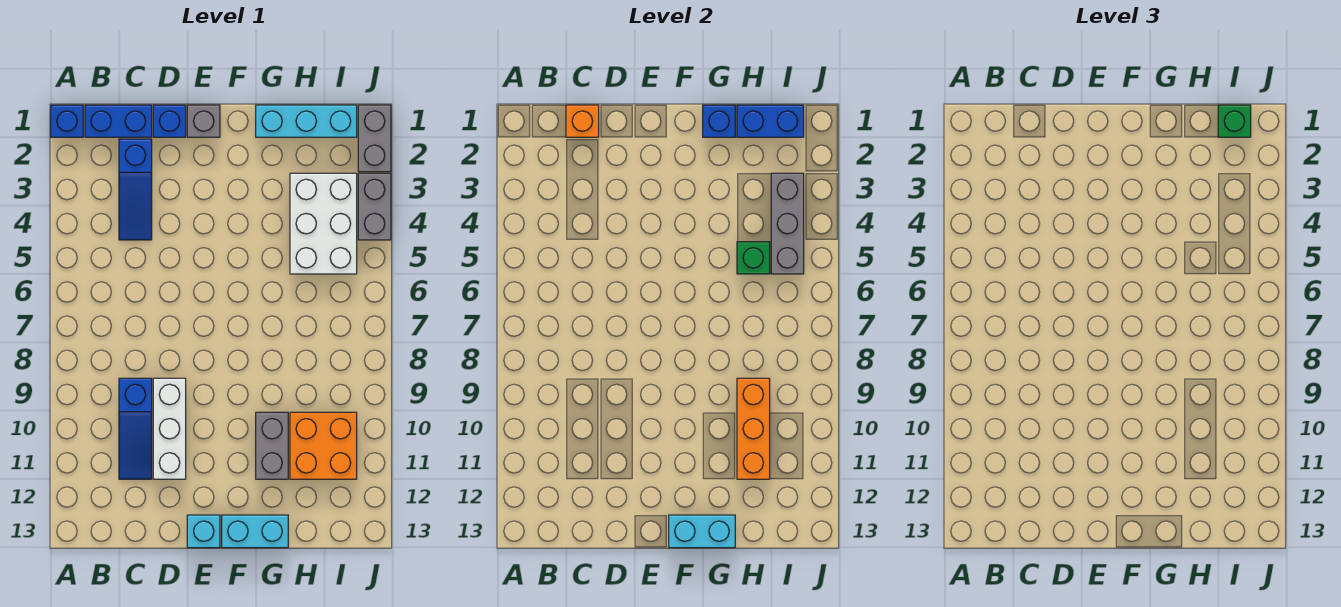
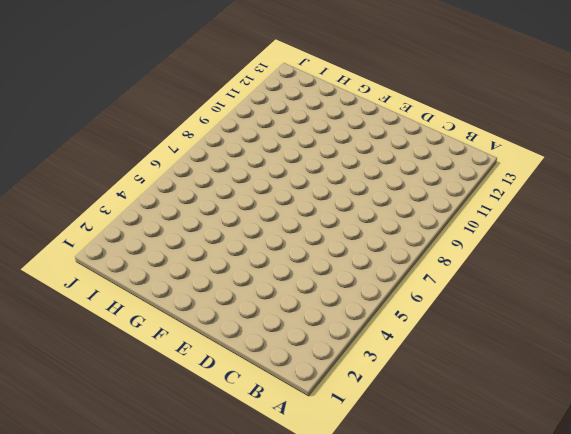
none -> blue brick A1 level 1
none -> blue brick B1:C1 level 1
none -> blue slope C2:C4 level 1 top 2

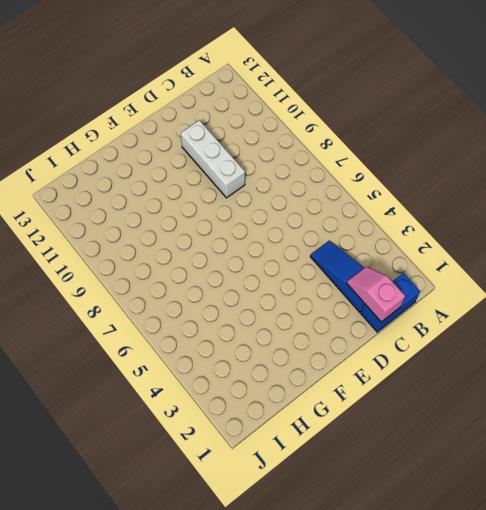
pink slope C1:C2 level 2 top 1 -> orange brick C1 level 2
none -> blue brick A1 level 1
none -> blue slope C9:C11 level 1 top 9
none -> blue brick D1 level 1

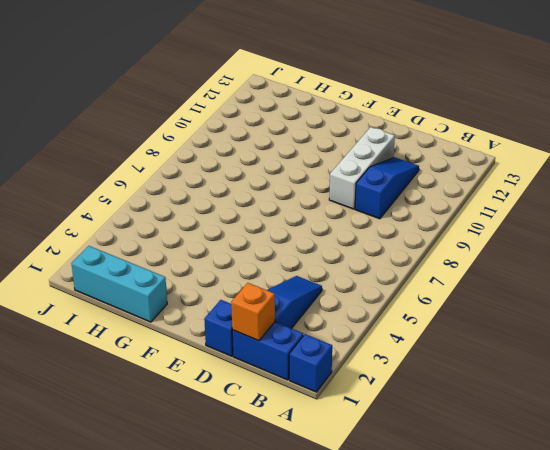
none -> grey brick E1 level 1
none -> cyan brick E13 level 1
none -> cyan brick F13:G13 level 1

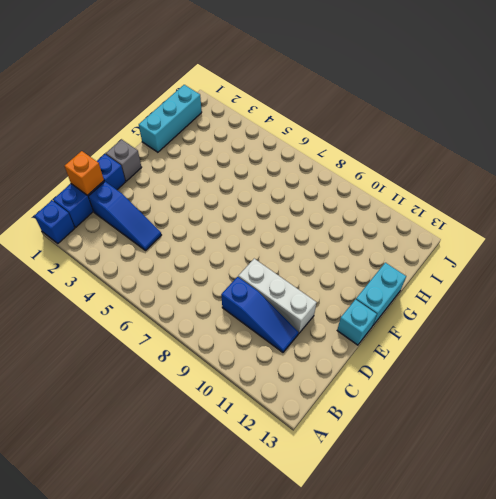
none -> grey brick G10:G11 level 1
none -> white brick H3:I5 level 1
none -> orange brick H10:I11 level 1

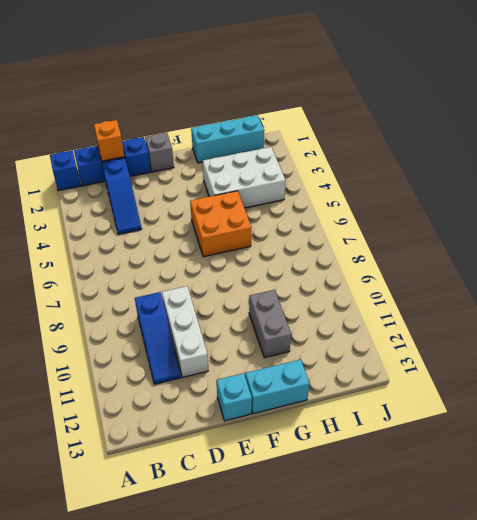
orange brick F5:G6 level 1 -> orange brick H10:I11 level 1
white brick G3:I4 level 1 -> white brick H3:I5 level 1
none -> grey brick J1:J2 level 1
none -> grey brick J3:J4 level 1
none -> cyan brick F13:G13 level 2

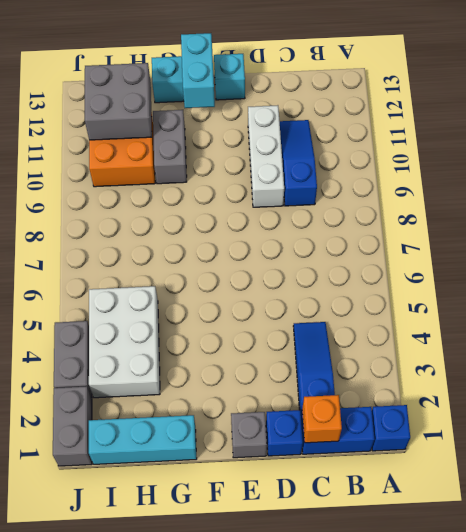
cyan brick F12:F13 level 2 -> cyan brick F13:G13 level 2
grey brick H11:I12 level 2 -> orange brick H9:H11 level 2
none -> blue brick G1 level 2
none -> blue brick H1:I1 level 2
none -> green brick H5 level 2

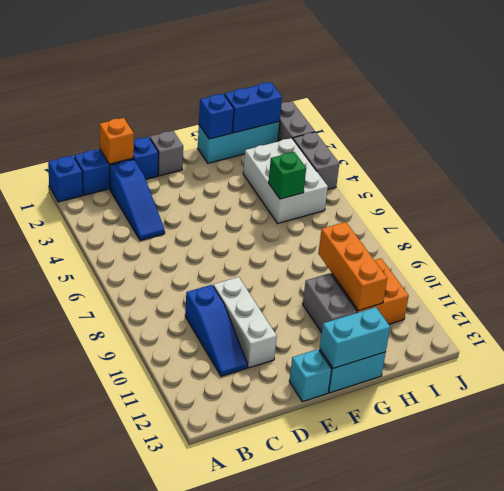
none -> grey brick I3:I5 level 2
none -> green brick I1 level 3

